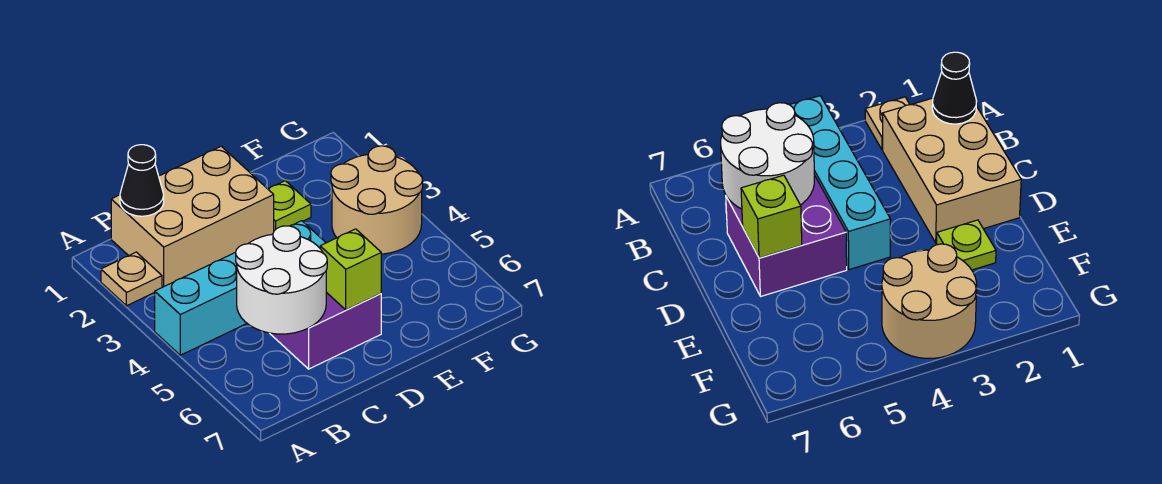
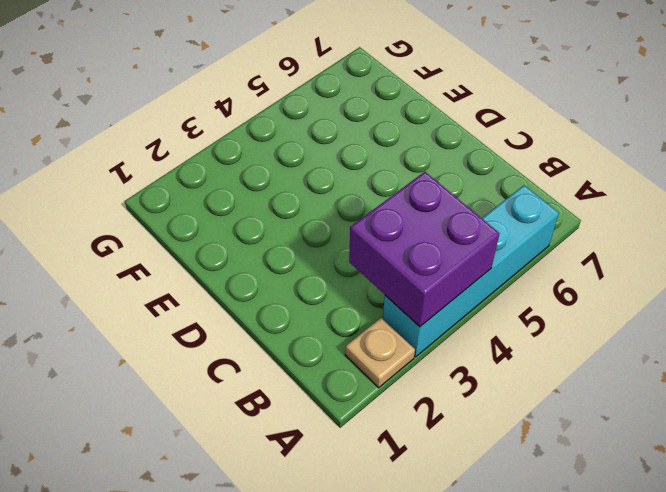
cyan brick A3:A6 level 1 -> cyan brick A4:D4 level 1
purple brick A3:B4 level 2 -> purple brick C5:D6 level 1
none -> tan brick B1:D2 level 1
none -> lime plate E2 level 1

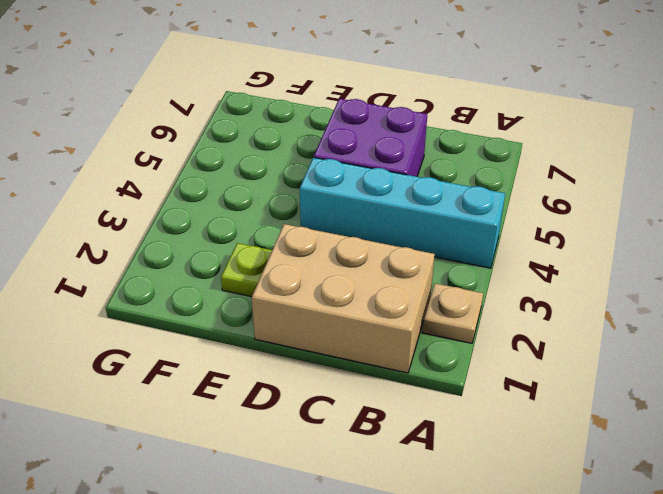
none -> tan round brick F3:G4 level 1
none -> black cone B1 level 2

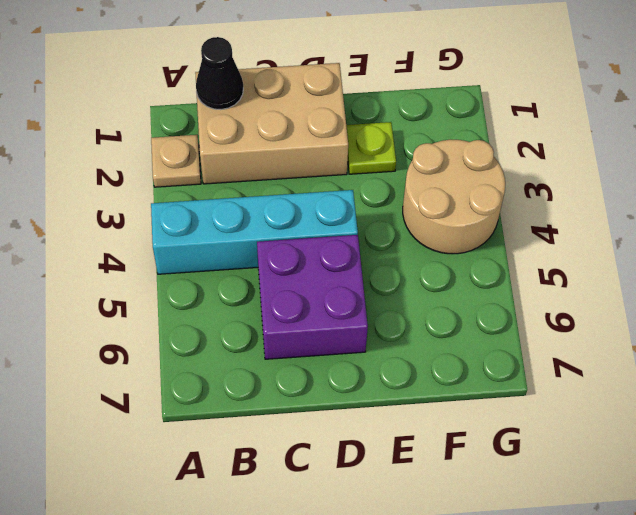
none -> white round brick B5:C6 level 2
none -> lime brick D6 level 2

